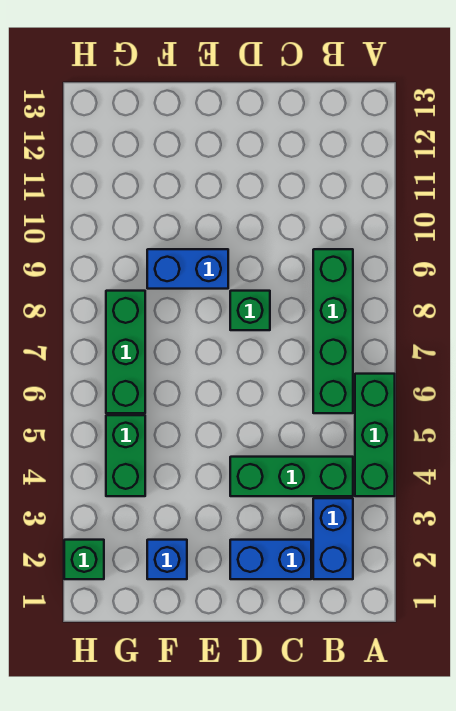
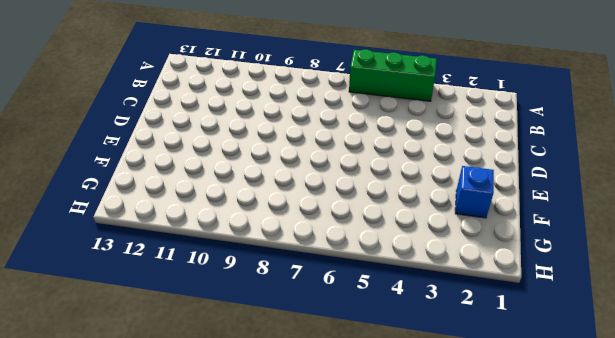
none -> blue brick B2:B3 level 1
none -> green brick B4:D4 level 1

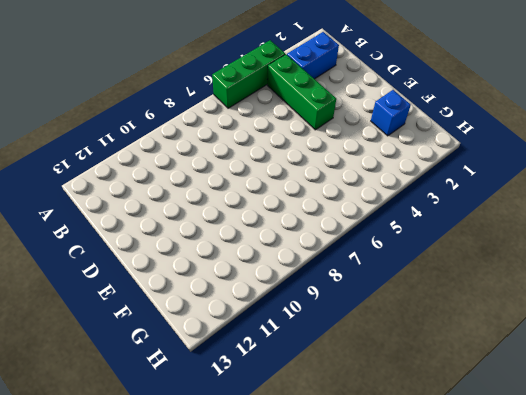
none -> green brick B6:B9 level 1
none -> blue brick C2:D2 level 1

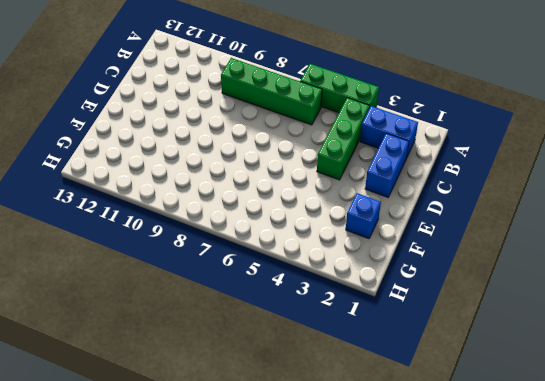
none -> green brick D8 level 1
none -> blue brick E9:F9 level 1

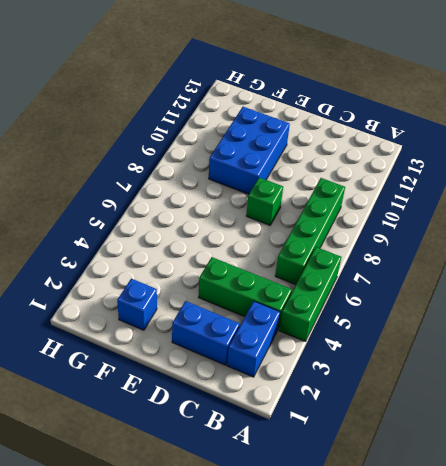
blue brick E9:F11 level 1 -> blue brick E9:F9 level 1
none -> green brick G4:G5 level 1
none -> green brick G6:G8 level 1

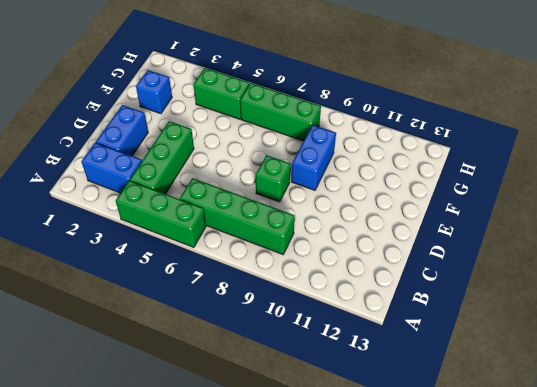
none -> green brick H2 level 1

